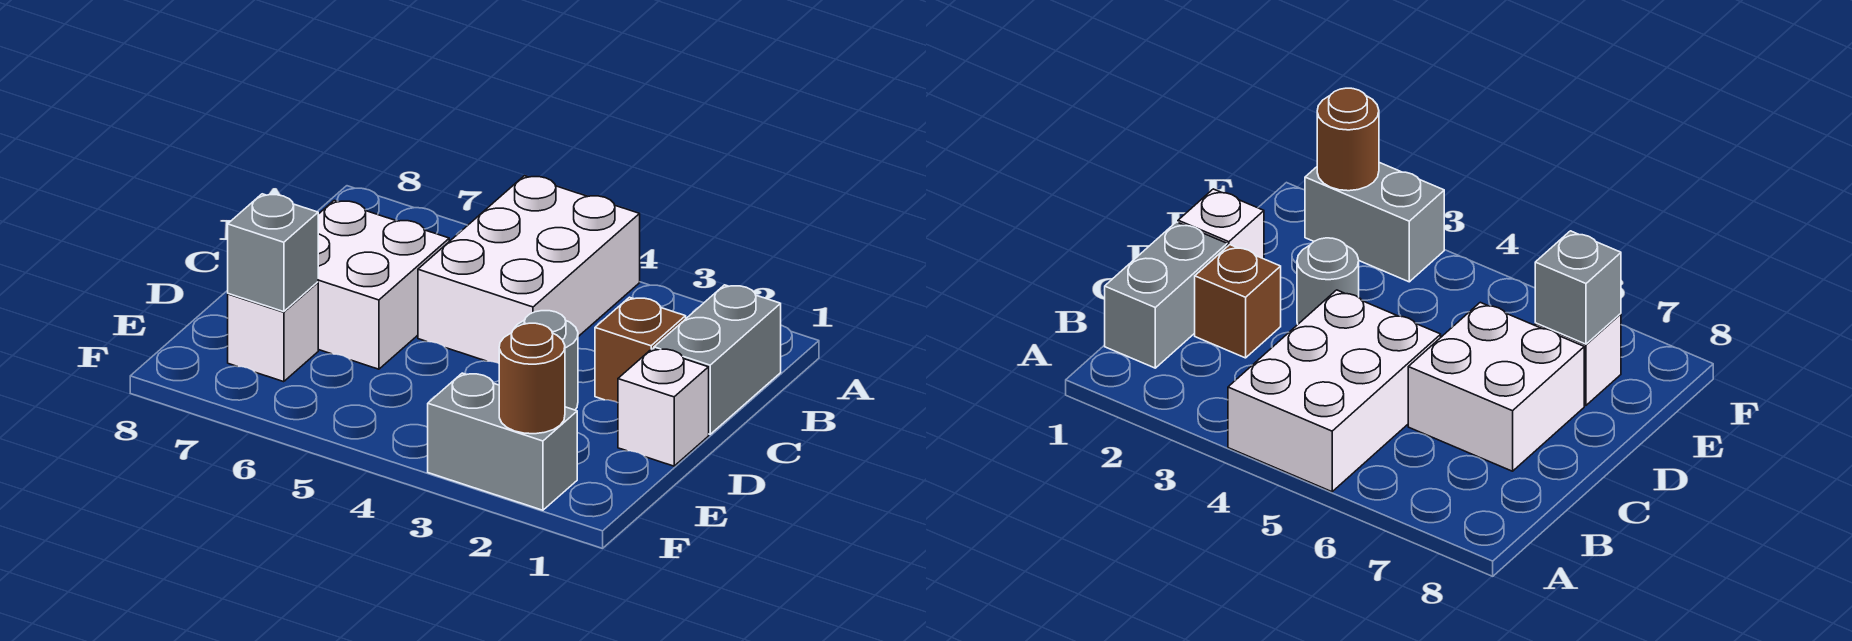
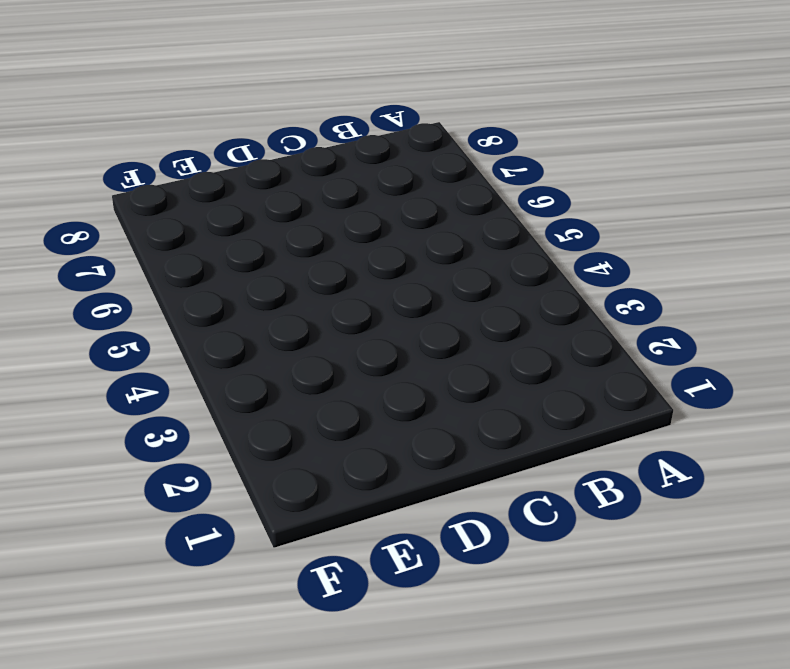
none -> white brick A4:C5 level 1
none -> grey brick B1:C1 level 1

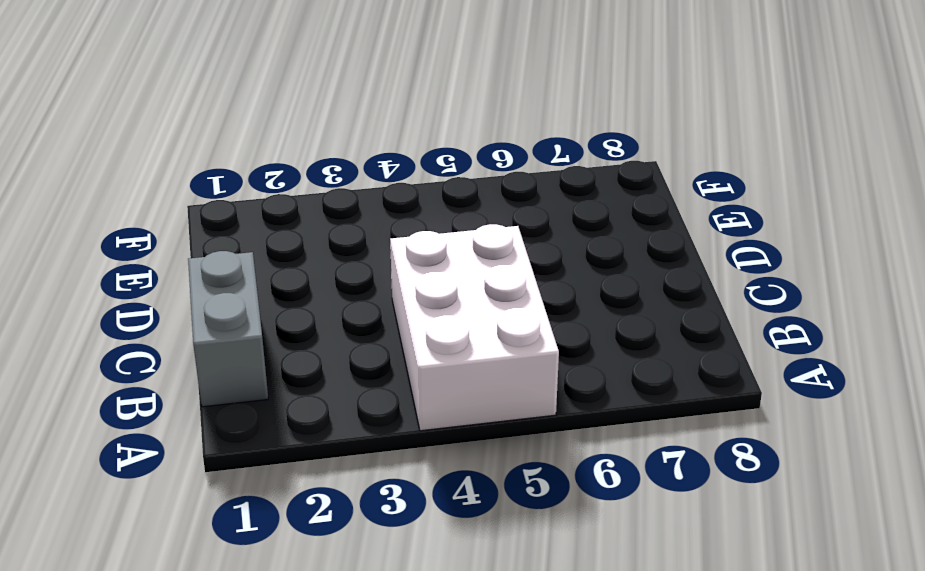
none -> brown brick C2 level 1
none -> white brick C6:D7 level 1

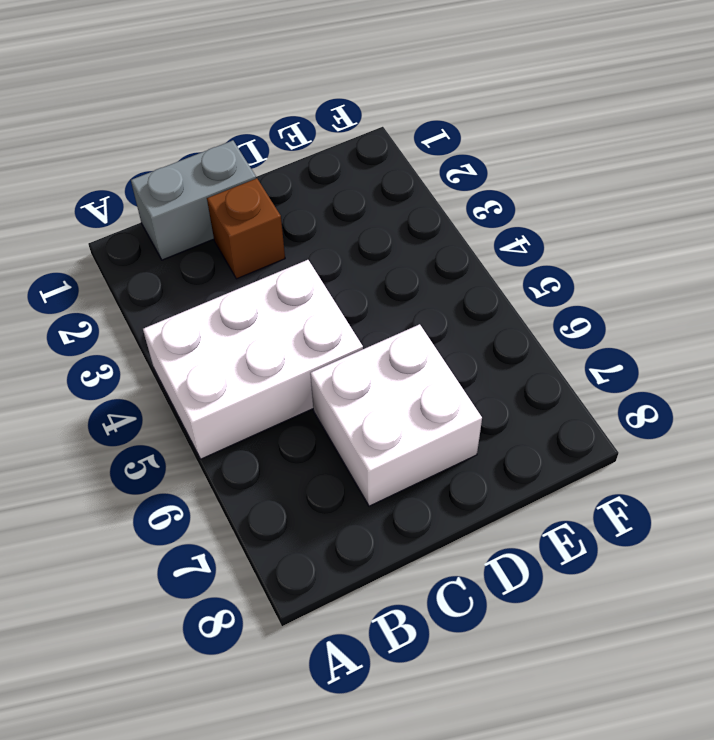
none -> white brick D1 level 1
none -> grey round brick D3 level 1

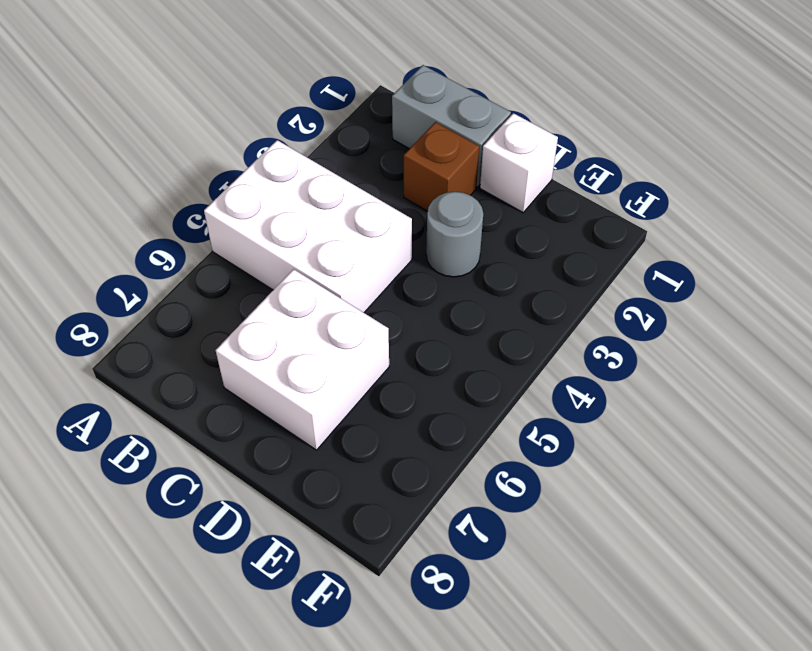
none -> white brick E7 level 1
none -> grey brick F2:F3 level 1

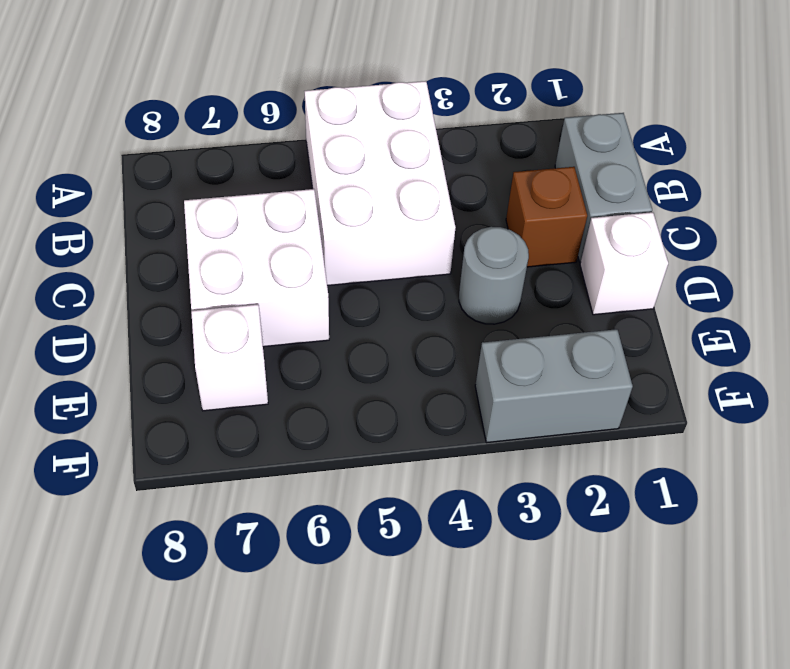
none -> grey brick E7 level 2
none -> brown round brick F2 level 2

